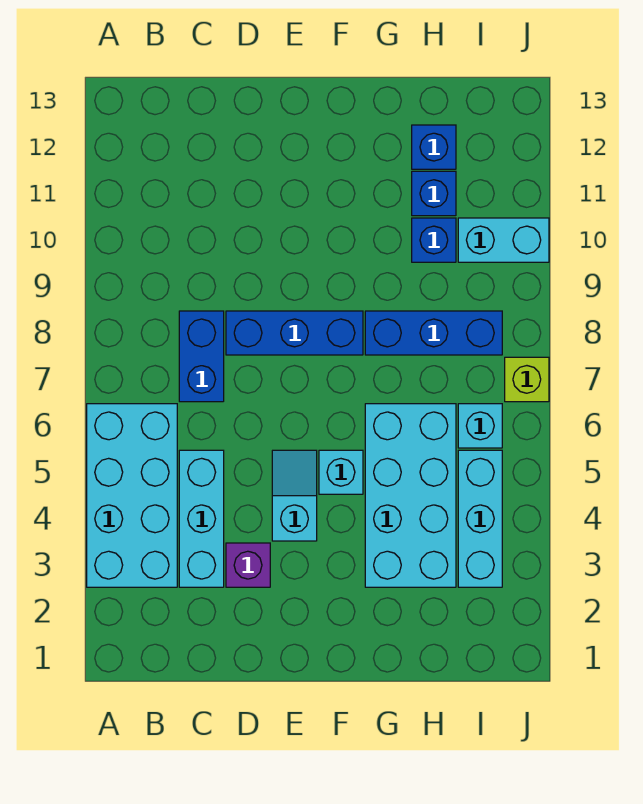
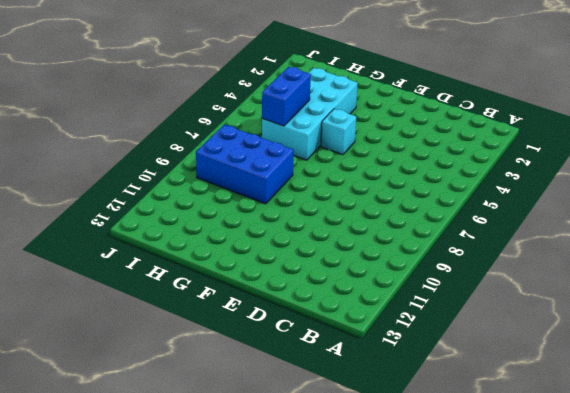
blue brick G8:I9 level 1 -> blue brick G8:I8 level 1
blue brick H5:H6 level 2 -> blue brick C7:C8 level 1
none -> cyan brick A3:B6 level 1
none -> cyan brick C3:C5 level 1
none -> purple brick D3 level 1

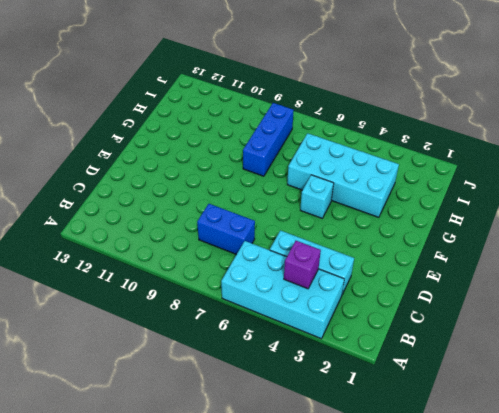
purple brick B4 level 2 -> purple brick D3 level 1
none -> blue brick D8:F8 level 1
none -> cyan slope E4:E5 level 1 top 4
none -> blue brick H10 level 1

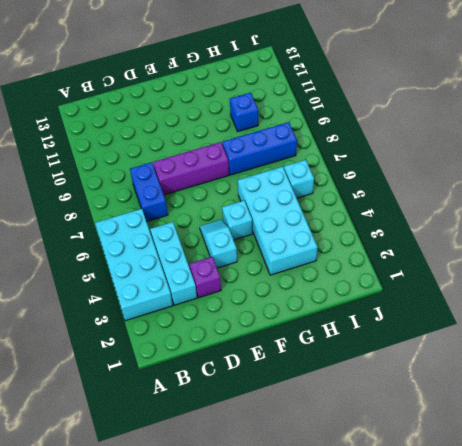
purple brick D8:F8 level 1 -> blue brick D8:F8 level 1
none -> blue brick H11 level 1
none -> blue brick H12 level 1
none -> cyan brick I3:I5 level 1

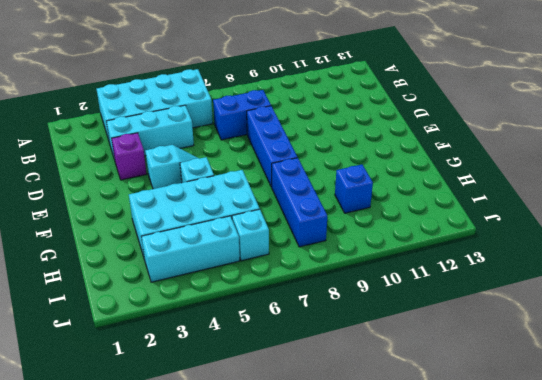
none -> blue brick H11 level 1
none -> blue brick H12 level 1
none -> cyan brick I10:J10 level 1

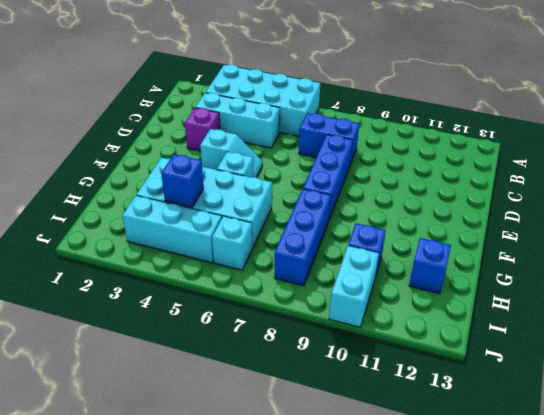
blue brick H4 level 2 -> blue brick H11 level 1
none -> lime brick J7 level 1

